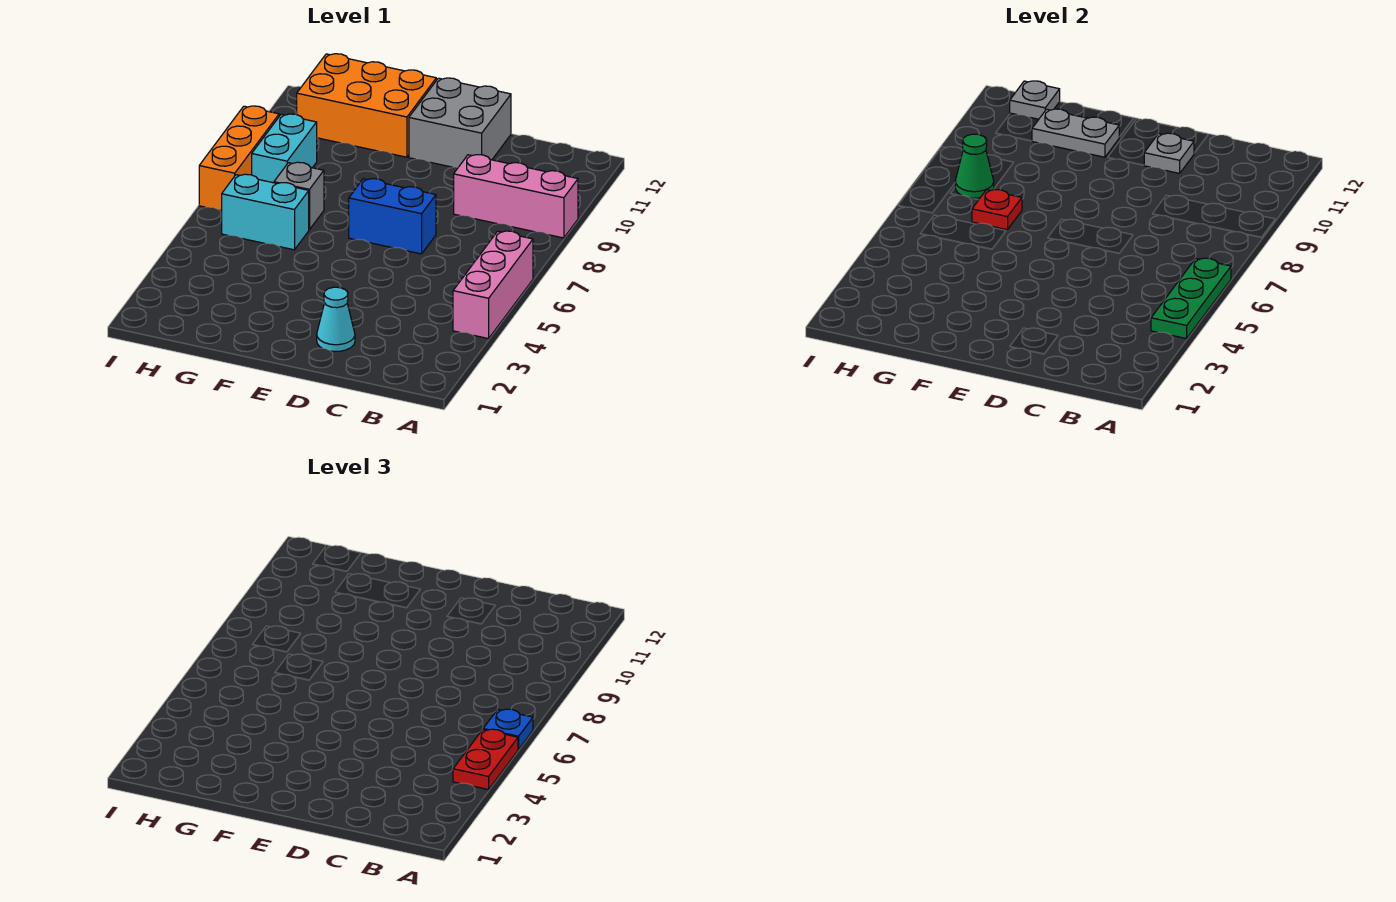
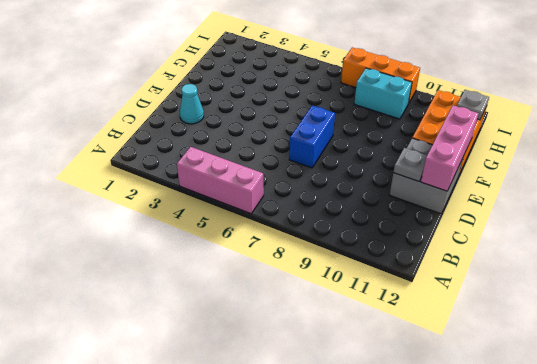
pink brick D12:F12 level 2 -> pink brick A9:C9 level 1
none -> cyan brick G6:H6 level 1
none -> grey brick G7 level 1
none -> green plate A4:A6 level 2

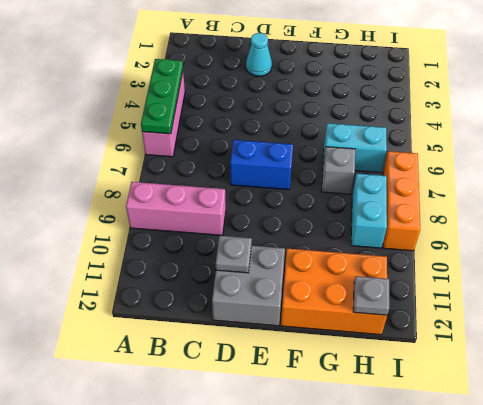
none -> grey plate F11:G11 level 2
none -> red plate G7 level 2
none -> green cone H8 level 2

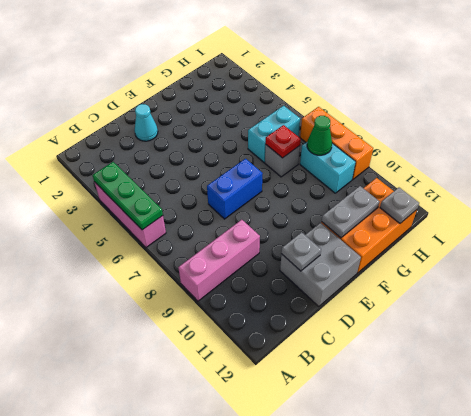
none -> red plate A4:A5 level 3
none -> blue plate A6 level 3

